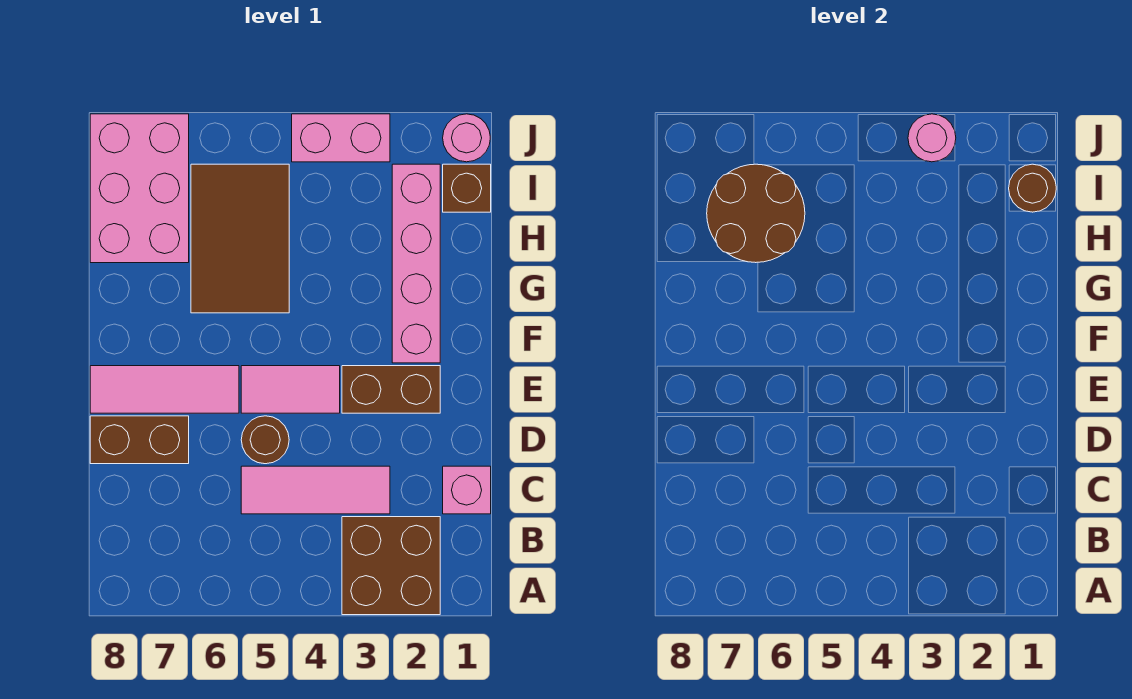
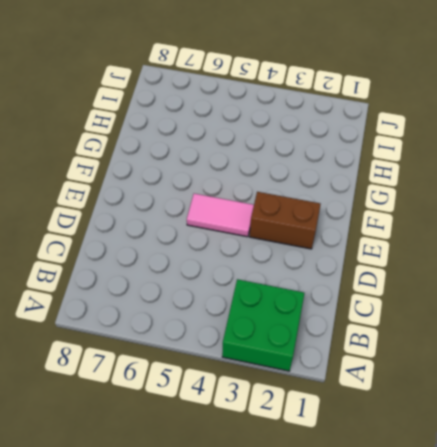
green brick A2:B3 level 1 -> brown brick A2:B3 level 1
none -> pink brick C1 level 1
none -> pink tile C3:C5 level 1
none -> brown round brick D5 level 1

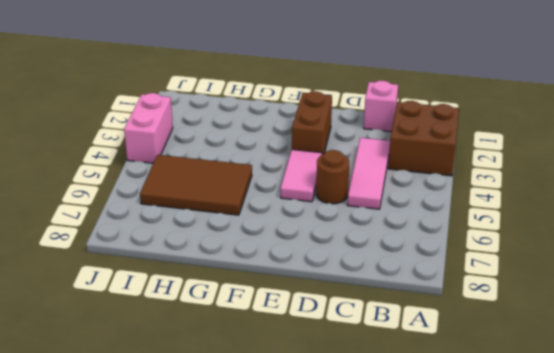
none -> brown brick D7:D8 level 1
none -> pink tile E6:E8 level 1
none -> pink brick F2:I2 level 1

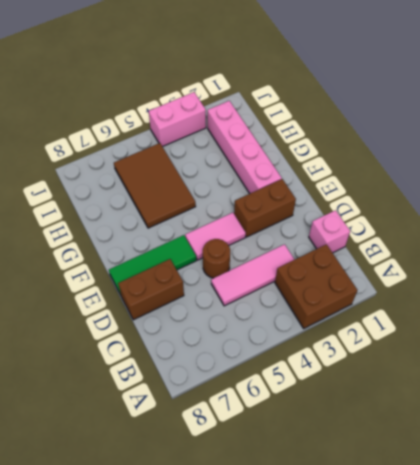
green tile E6:E8 level 1 -> pink tile E6:E8 level 1
none -> pink brick H7:J8 level 1
none -> brown brick I1 level 1
none -> pink round brick J1 level 1

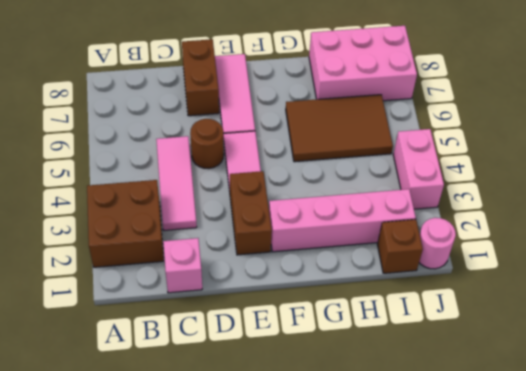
none -> brown round brick H6:I7 level 2
none -> brown round brick I1 level 2
none -> pink round brick J3 level 2

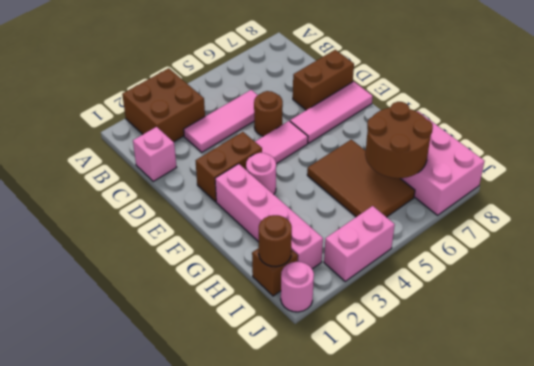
pink round brick F3 level 1 -> pink round brick J3 level 2

